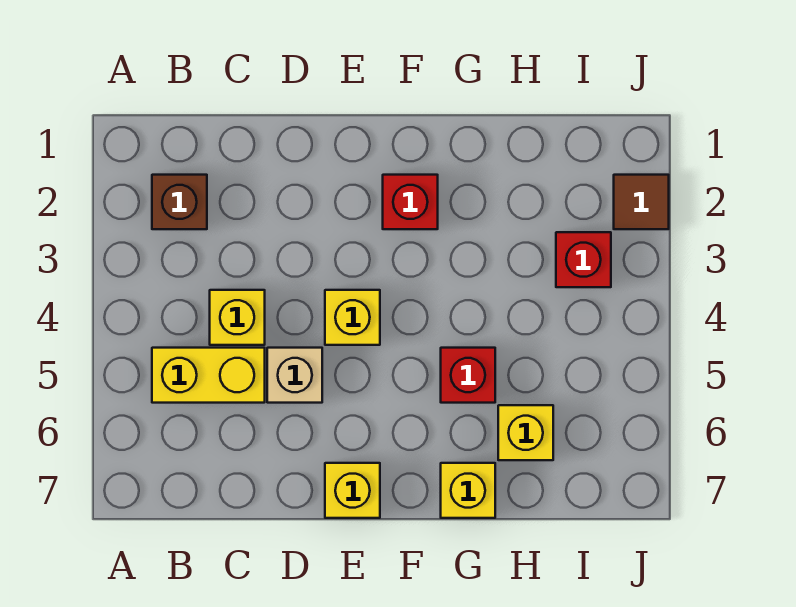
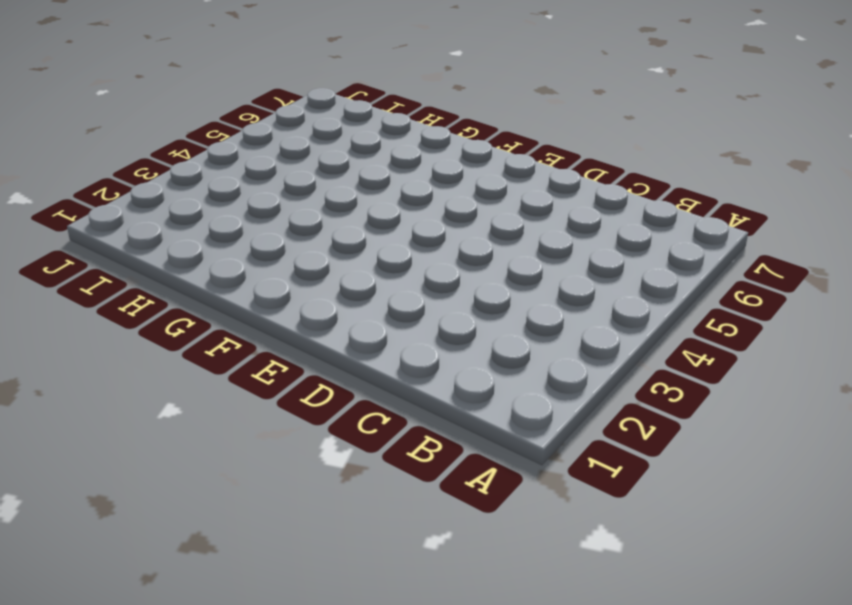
none -> brown brick B2 level 1
none -> yellow brick B5:C5 level 1
none -> yellow brick C4 level 1

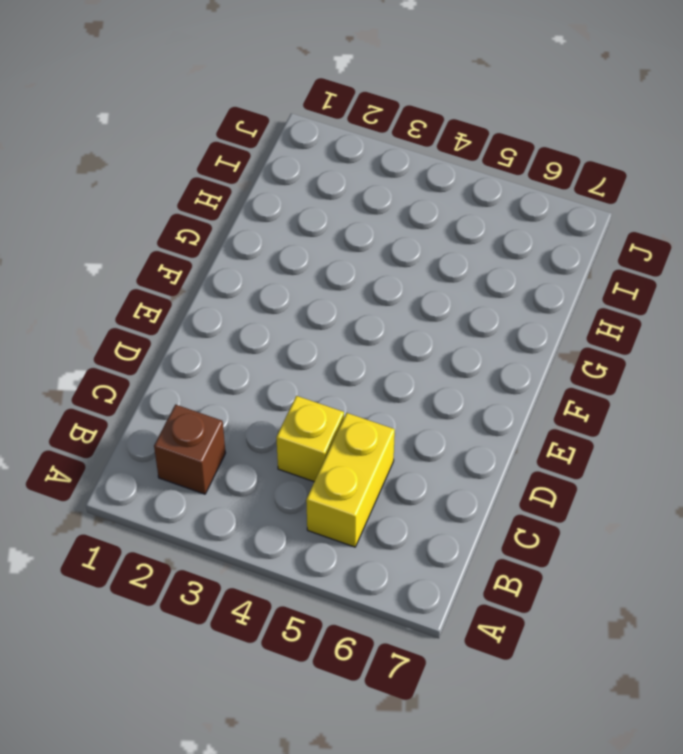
none -> tan brick D5 level 1
none -> yellow brick E4 level 1
none -> yellow brick E7 level 1

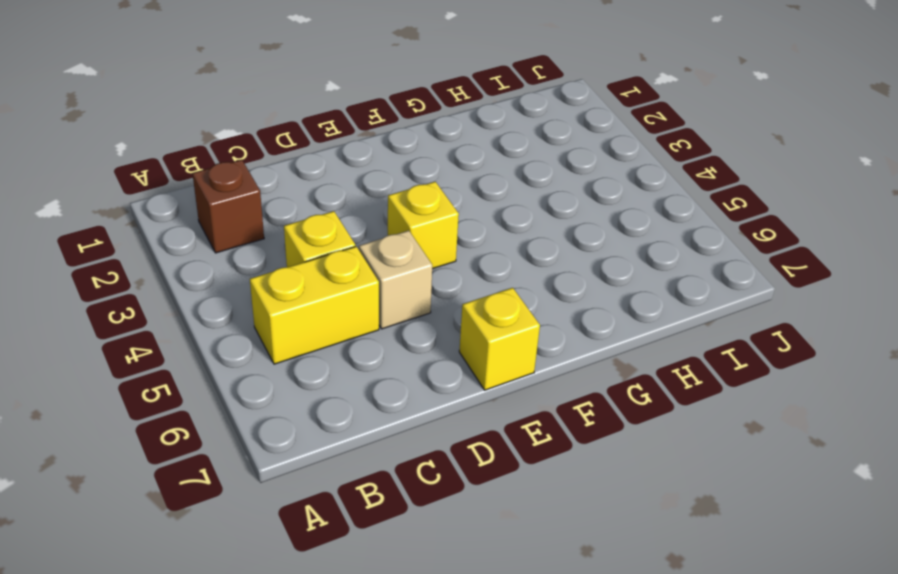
none -> red brick F2 level 1
none -> red brick G5 level 1
none -> yellow brick G7 level 1

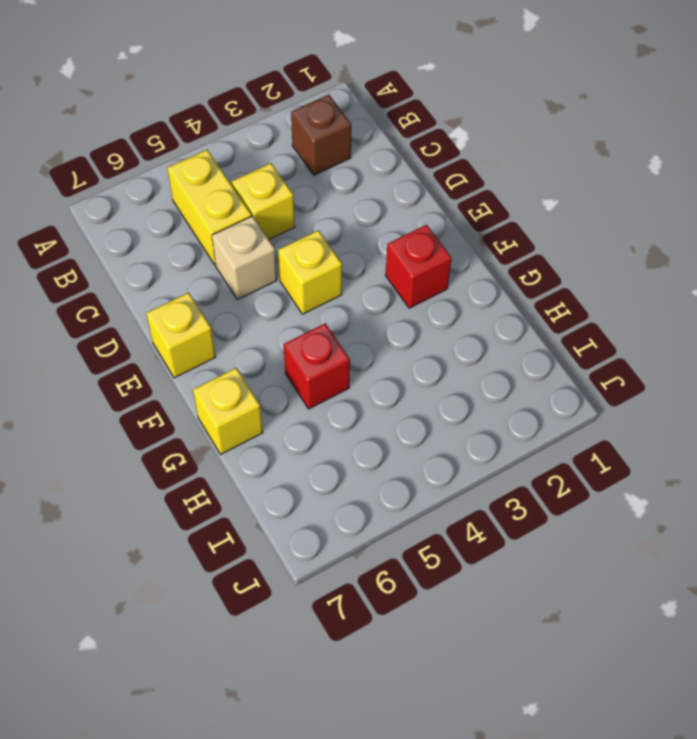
none -> yellow brick H6 level 1
none -> red brick I3 level 1
none -> brown tile J2 level 1

